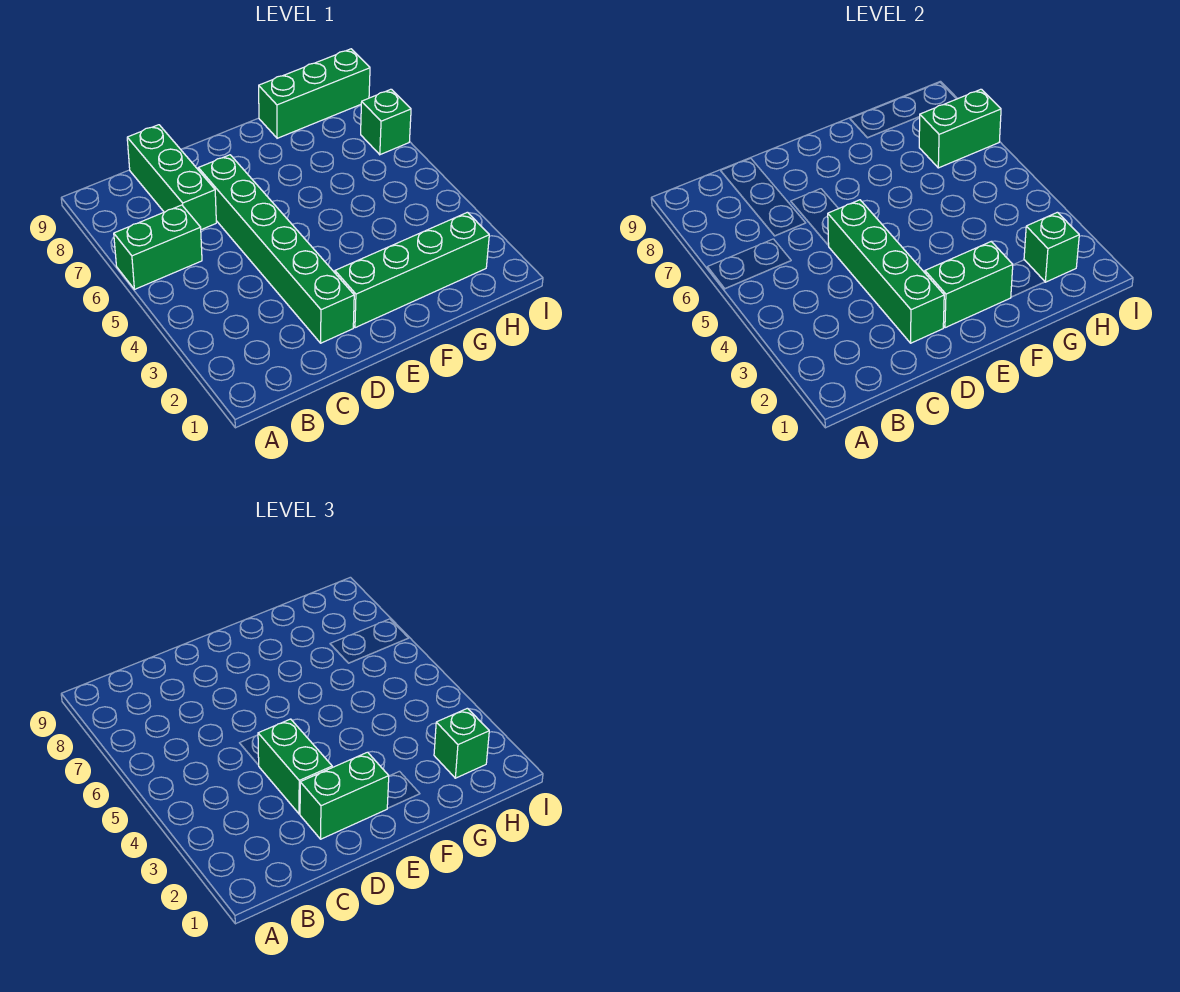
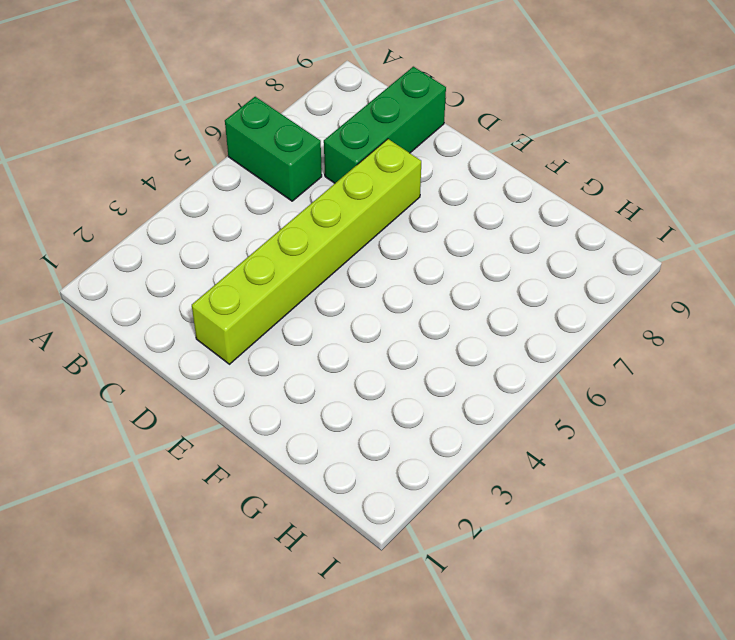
lime brick D2:D7 level 1 -> green brick D2:D7 level 1
none -> green brick E2:H2 level 1
none -> green brick G9:I9 level 1
none -> green brick I7 level 1

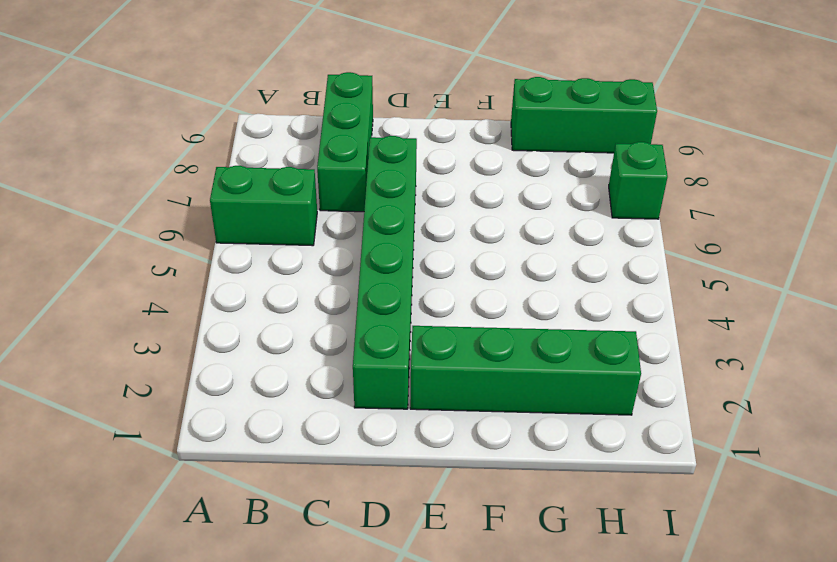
none -> green brick D2:D5 level 2
none -> green brick E2:F2 level 2
none -> green brick H2 level 2

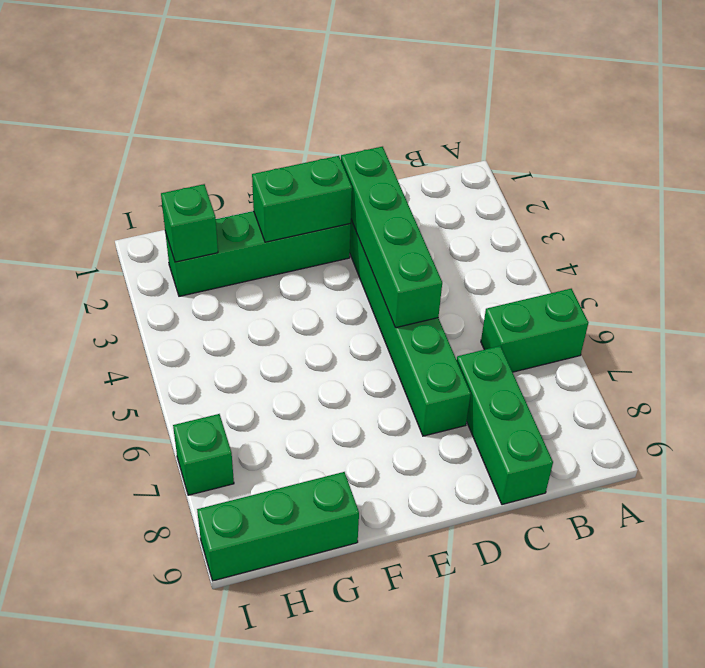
none -> green brick H7:I7 level 2
none -> green brick D2:E2 level 3
none -> green brick D3:D4 level 3

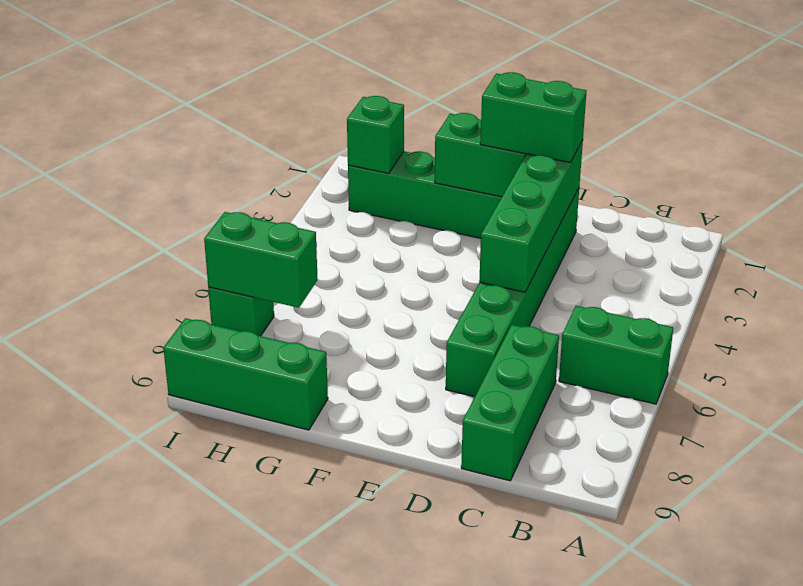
none -> green brick D3:D4 level 3
none -> green brick H2 level 3

